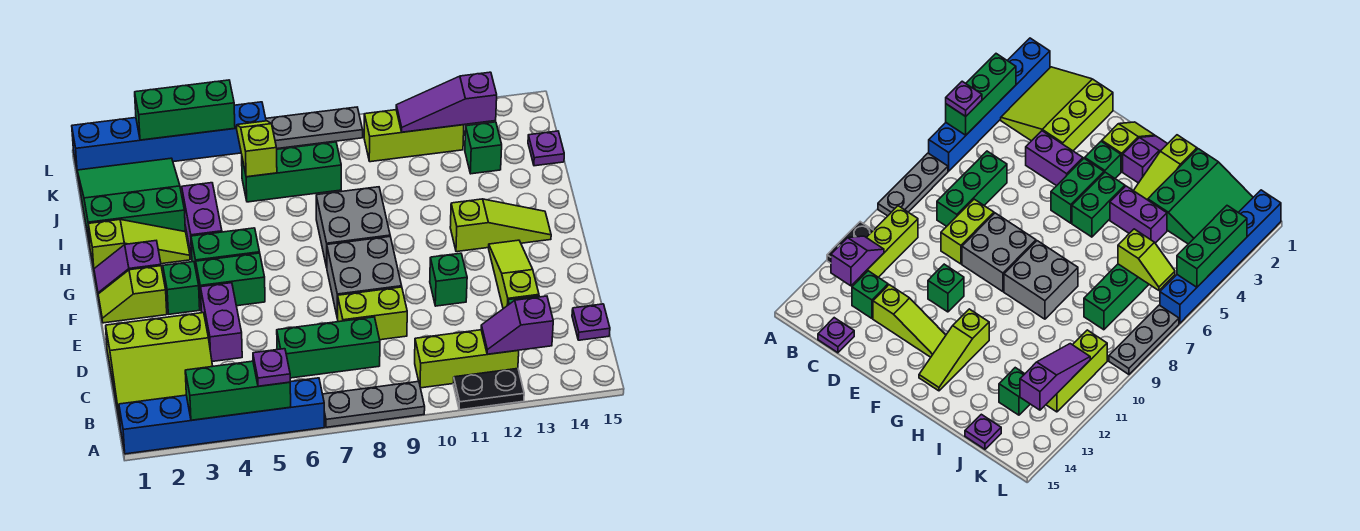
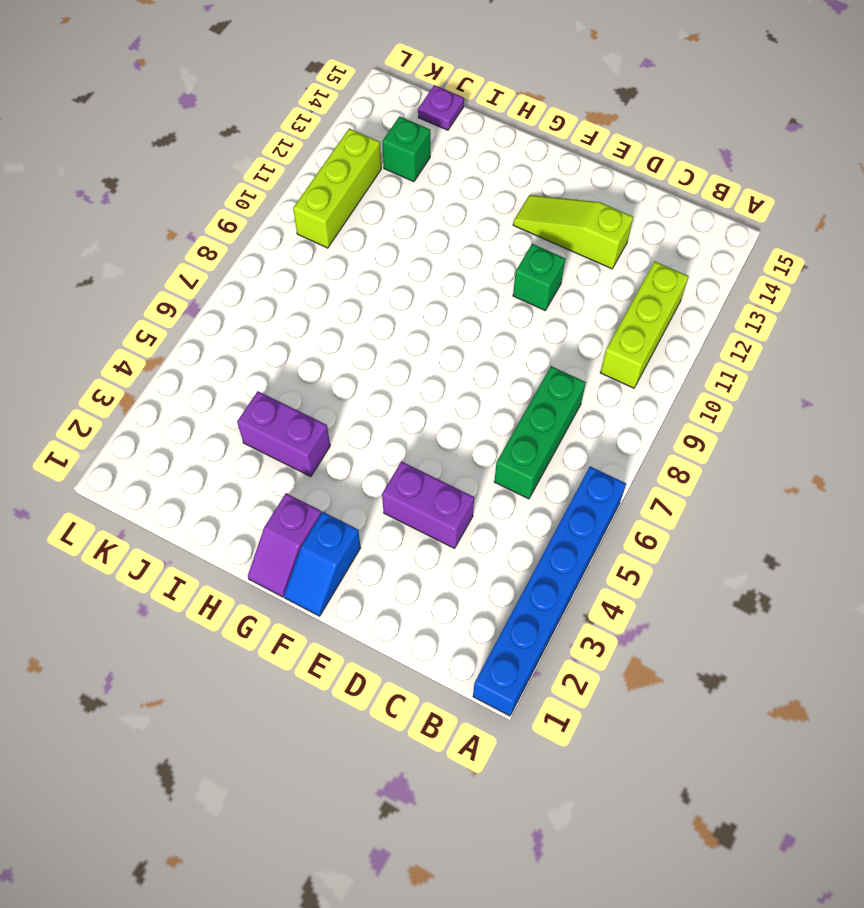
blue slope F1:F2 level 1 top 2 -> lime slope F1:F2 level 1 top 2
none -> grey plate A7:A9 level 1
none -> black plate A11:A12 level 1
none -> lime slope B1:D3 level 1 top D
none -> green brick C13 level 1

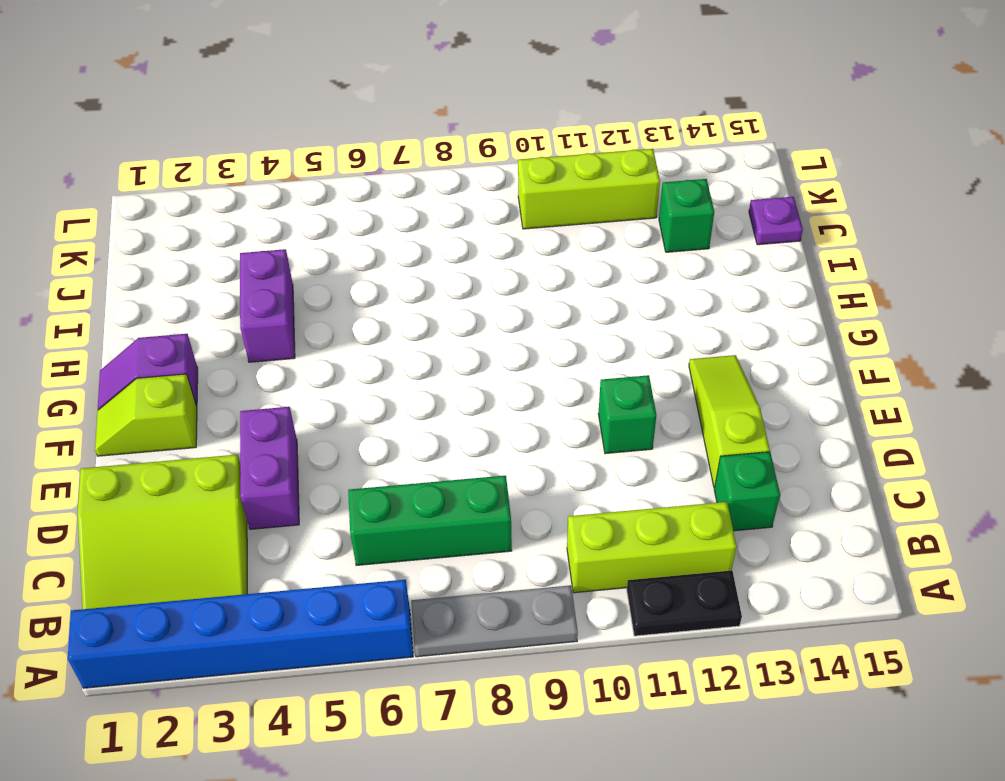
none -> purple plate C15 level 1
none -> lime brick D8:D9 level 1
none -> grey brick E8:F9 level 1
none -> green brick F3 level 1

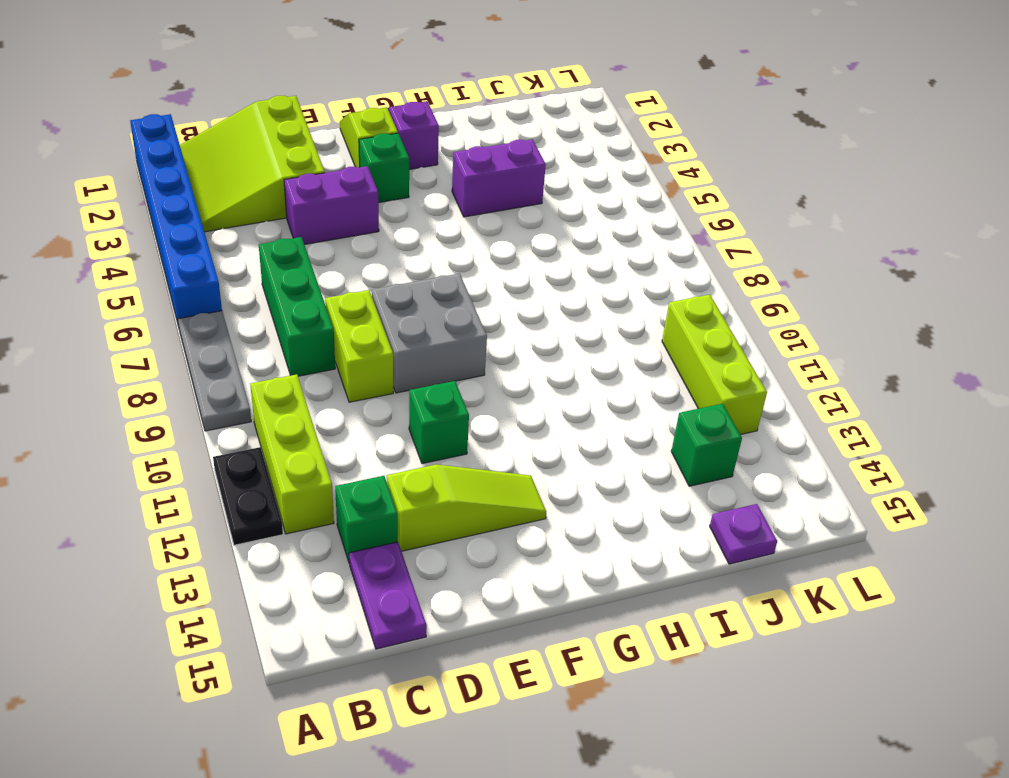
purple plate C14:C15 level 1 -> purple plate C15 level 1
none -> green brick F4:F5 level 1
none -> green brick G4:G5 level 1
none -> grey brick G8:H9 level 1
none -> lime slope G12:G14 level 1 top 12

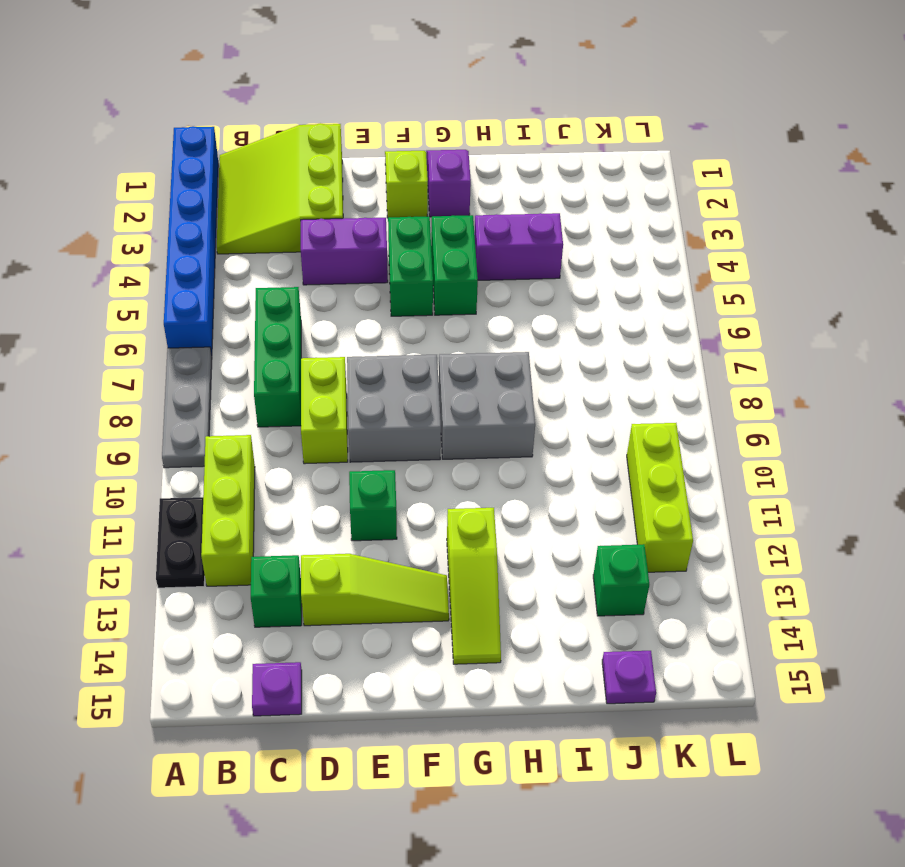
none -> green brick F3 level 1
none -> lime slope H1:H3 level 1 top 1
none -> green slope I1:K3 level 1 top I
none -> green brick J6:J8 level 1

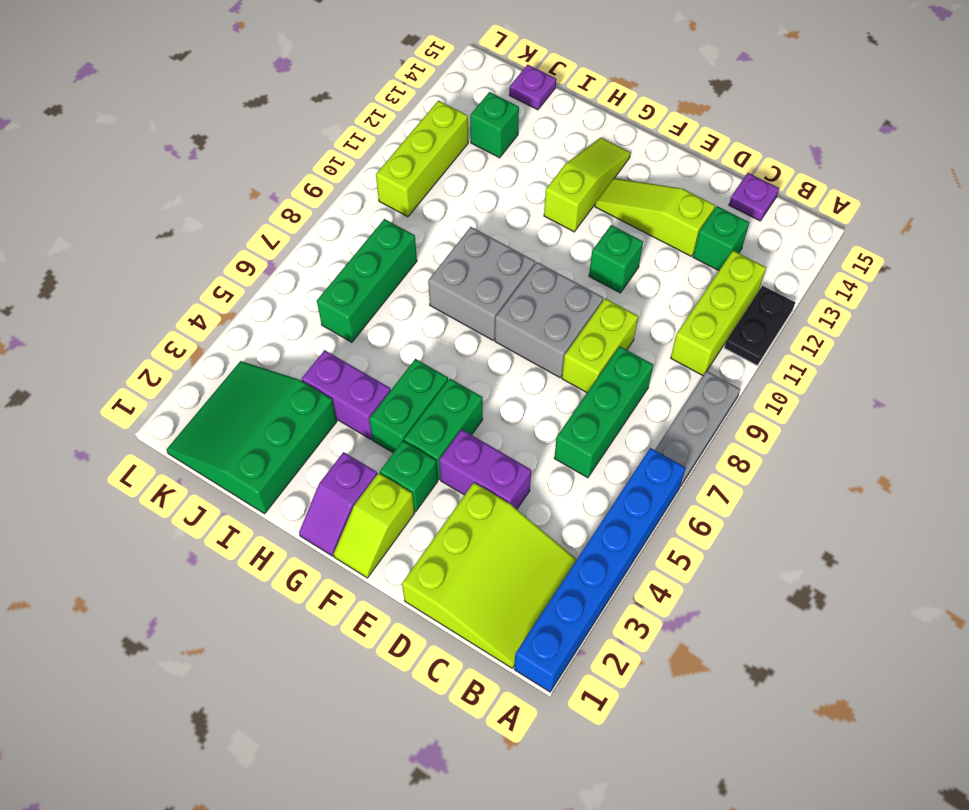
none -> lime slope H1:H3 level 1 top 1
none -> blue brick L1:L6 level 1
none -> grey plate L7:L9 level 1
none -> green brick A3:A5 level 2

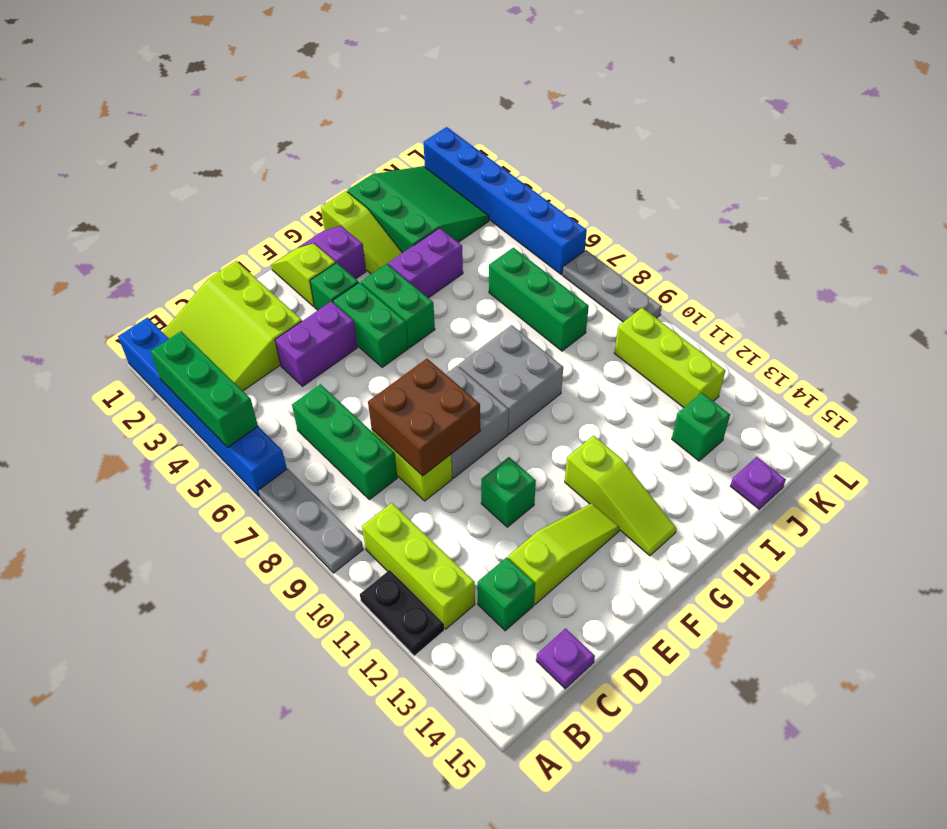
brown brick D8:E9 level 2 -> none
none -> purple slope B12:B13 level 2 top 13
none -> lime slope J6:K6 level 2 top J
none -> purple slope K11:K13 level 2 top 13
none -> green brick L3:L5 level 2

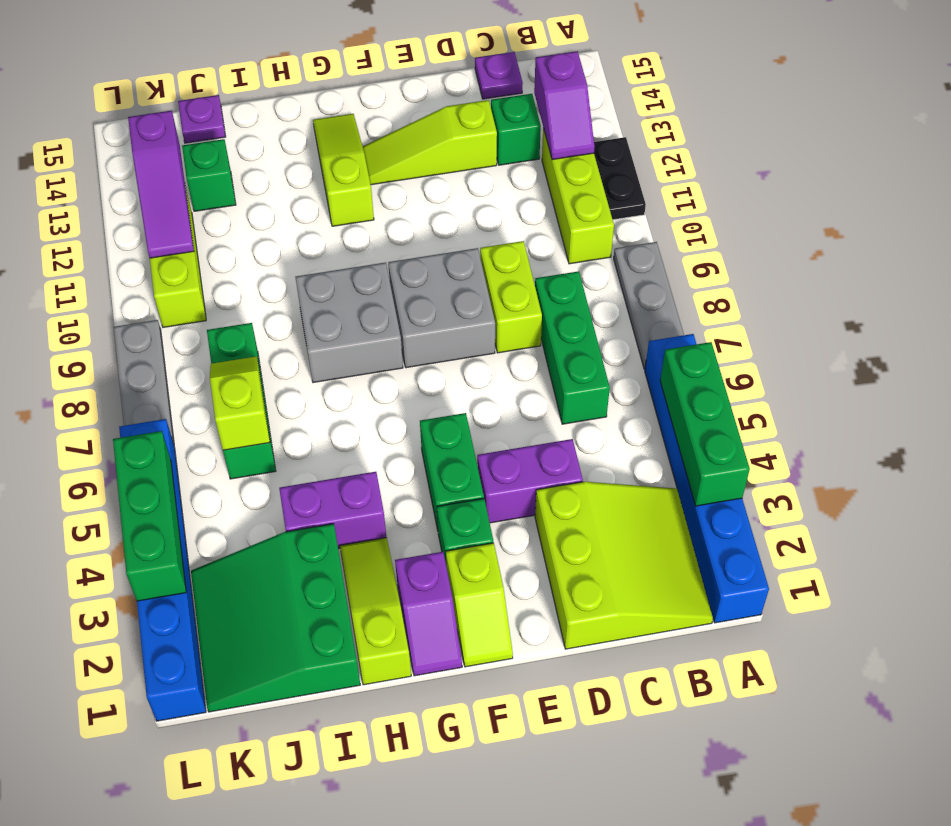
lime slope J6:J7 level 2 top 6 -> lime slope J6:K6 level 2 top J
none -> green brick E11 level 1
none -> green brick G4:G5 level 1
none -> purple plate A5 level 3

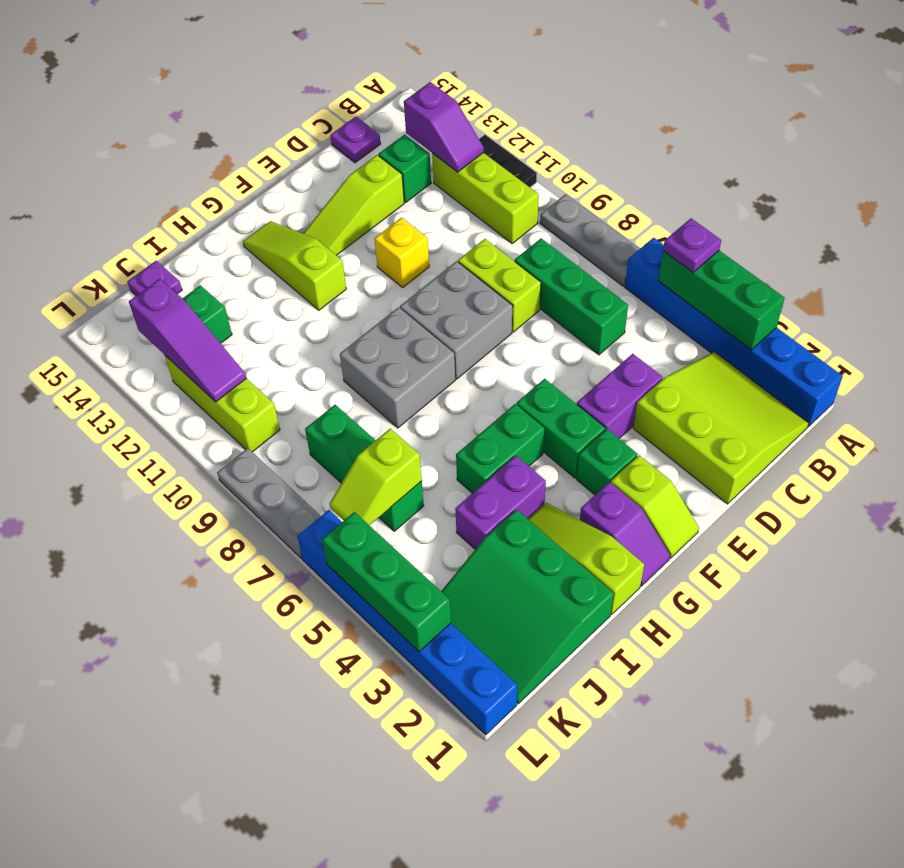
yellow brick E11 level 1 -> green brick E11 level 1
green brick G5:H5 level 1 -> green brick G4:G5 level 1

